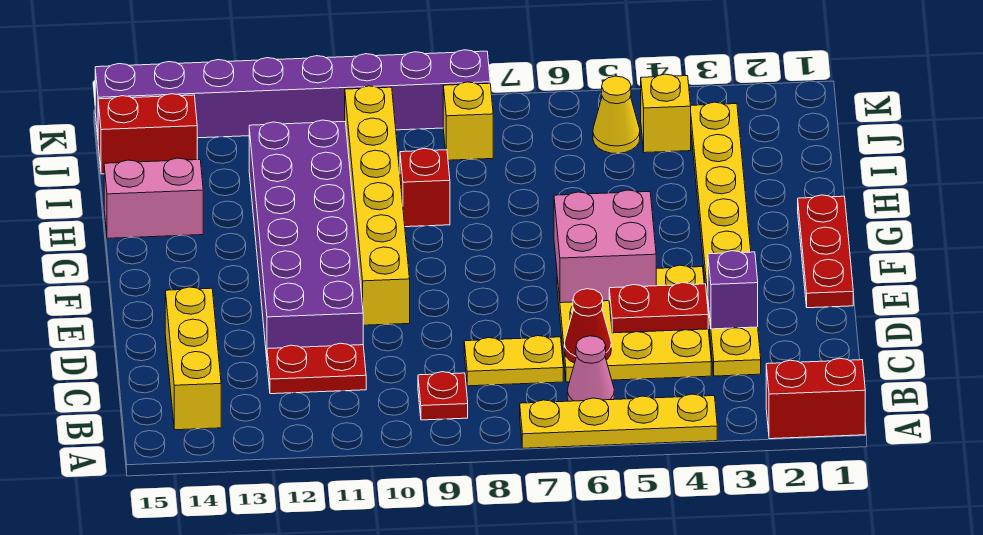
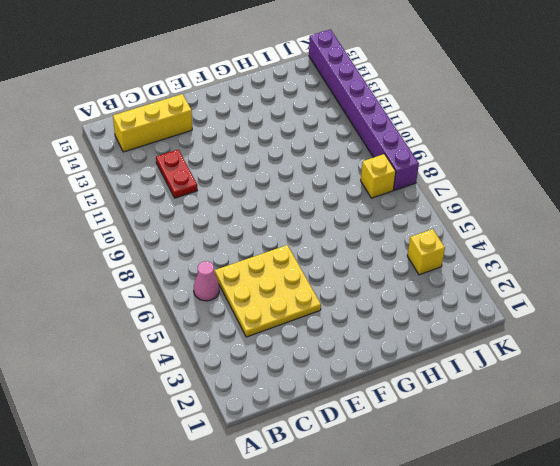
none -> red brick A1:A2 level 1
none -> yellow plate A4:A7 level 1
none -> red plate B9 level 1

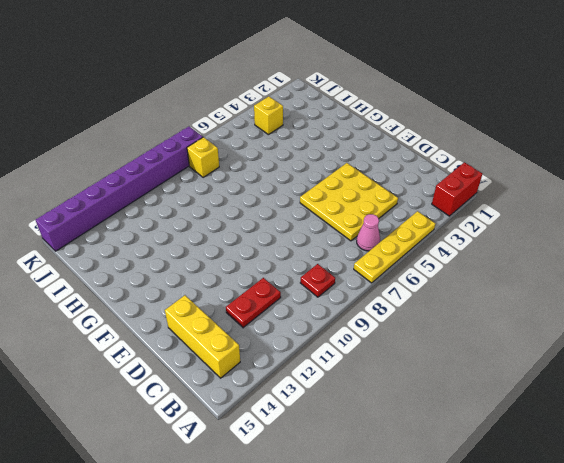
none -> yellow plate C3:J3 level 1
none -> yellow plate C7:C8 level 1
none -> purple brick D11:I12 level 1

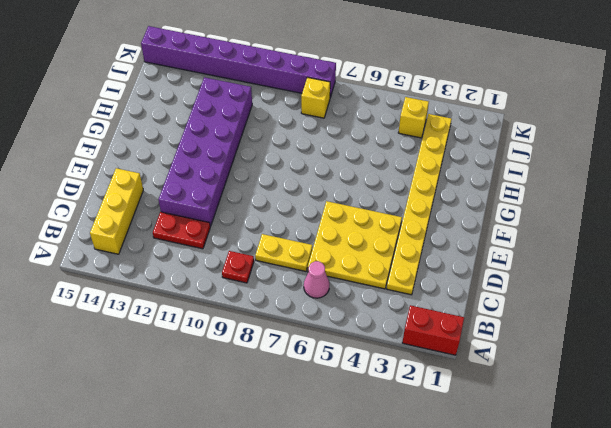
none -> yellow plate A4:A7 level 1
none -> red plate E1:G1 level 1
none -> yellow brick E10:J10 level 1

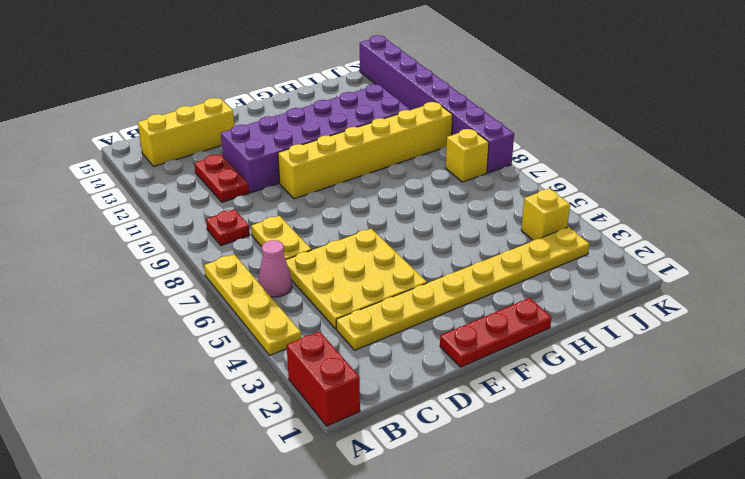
none -> red brick H9 level 1
none -> pink brick H14:H15 level 1
none -> yellow cone J5 level 1

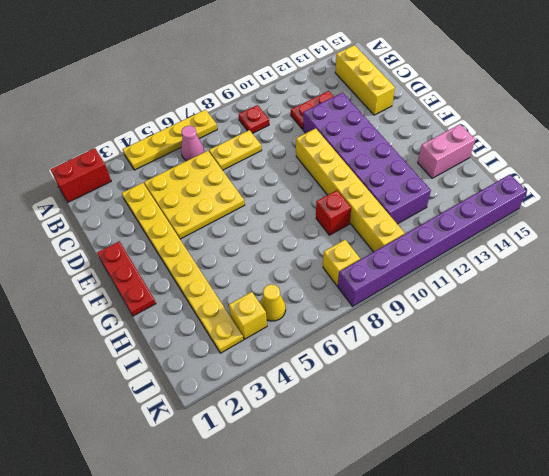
none -> red brick J14:J15 level 1
none -> red cone C6 level 2
none -> purple brick D3 level 2

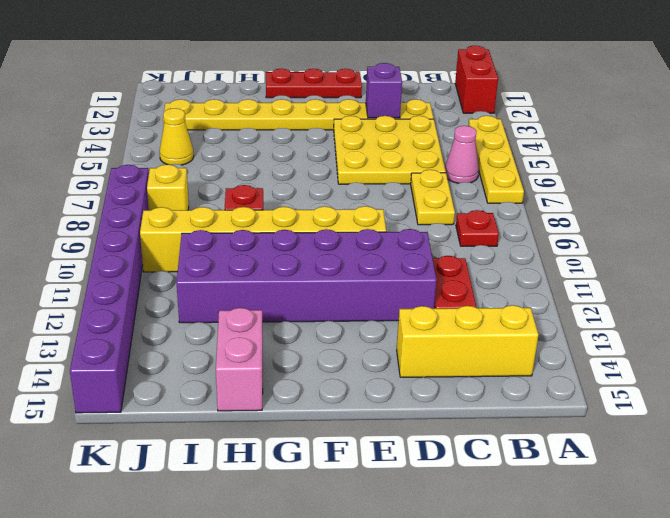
none -> yellow brick J4 level 1
none -> red brick J14:J15 level 1
none -> red cone C6 level 2

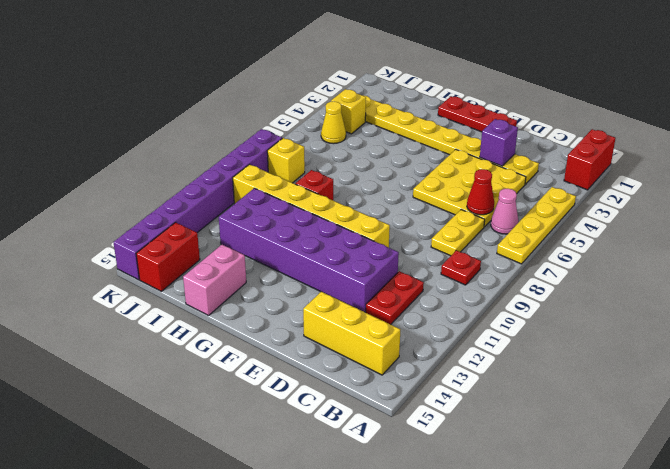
none -> red plate D4:D5 level 2
none -> pink brick E5:F6 level 2

